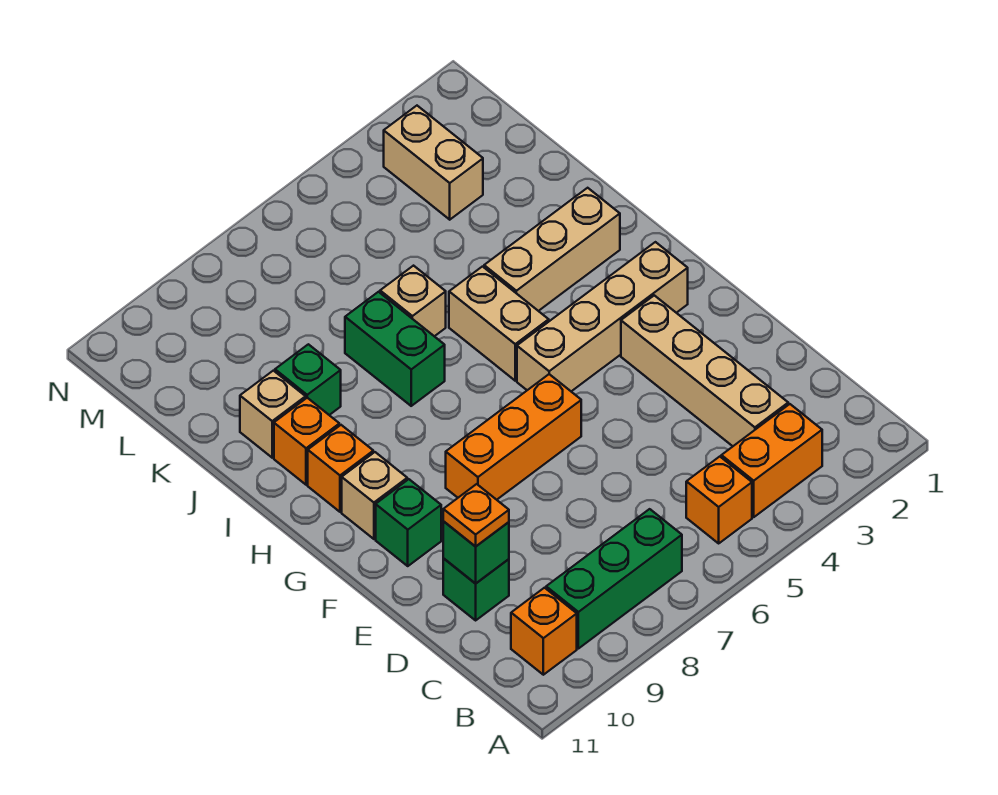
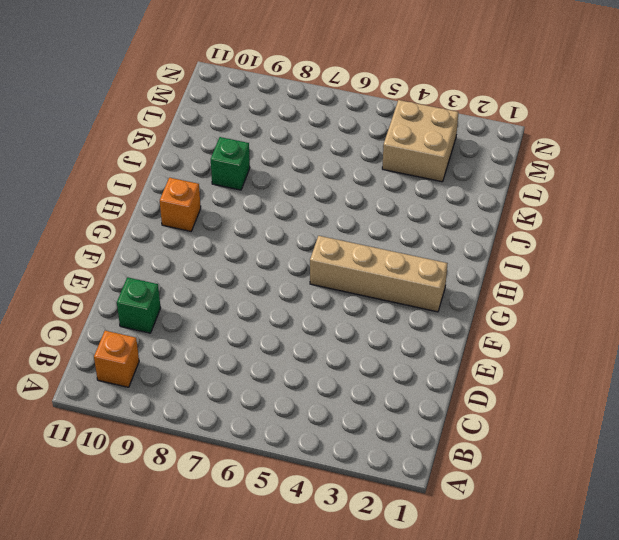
tan brick L3:M4 level 1 -> tan brick L3:M3 level 1
none -> orange brick B3:B4 level 1
none -> orange brick B5 level 1
none -> green brick B7:B9 level 1

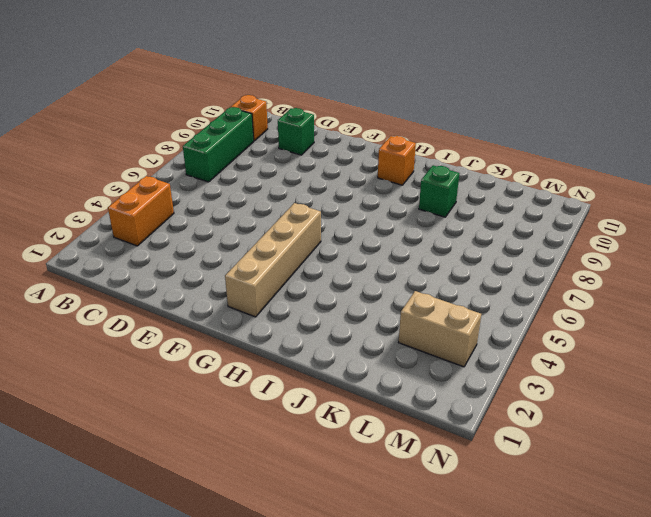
none -> orange brick B5 level 1
none -> tan brick C3:F3 level 1
none -> orange brick F6:F8 level 1

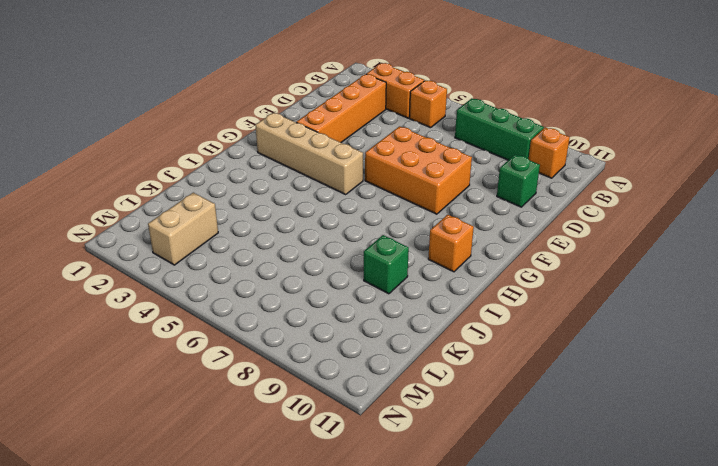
orange brick C3:F3 level 1 -> tan brick C3:F3 level 1
orange brick E6:F8 level 1 -> orange brick F6:F8 level 1
none -> green brick F10 level 1
none -> tan brick G10 level 1
none -> tan brick H5:I5 level 1

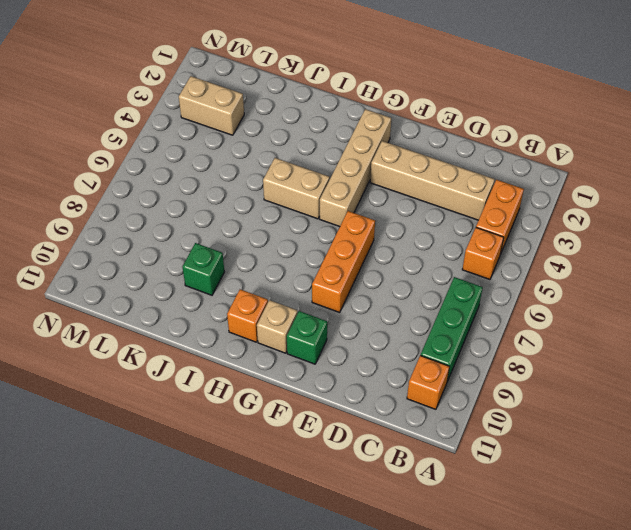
none -> green brick D10 level 1
none -> tan brick I2:I4 level 1
none -> green brick I7:J7 level 1

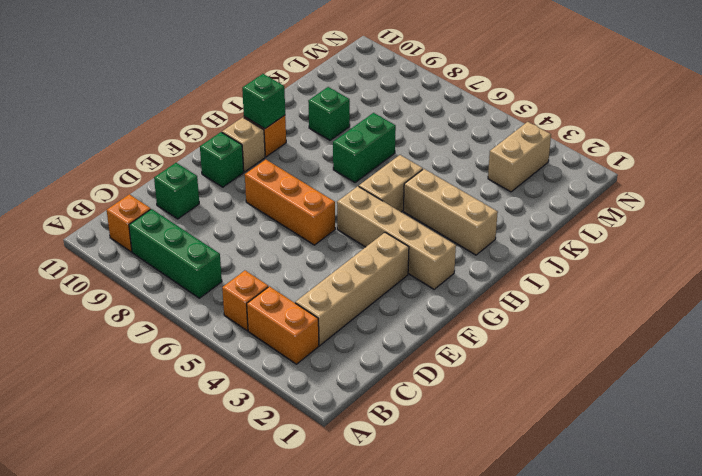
green brick H10 level 2 -> green brick D10 level 2
none -> orange brick I10 level 1
none -> tan brick J6 level 1
none -> tan brick J10 level 1

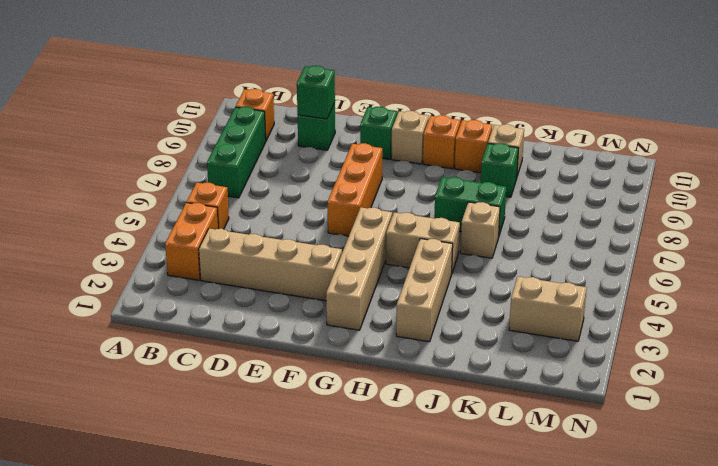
none -> orange plate D10 level 3

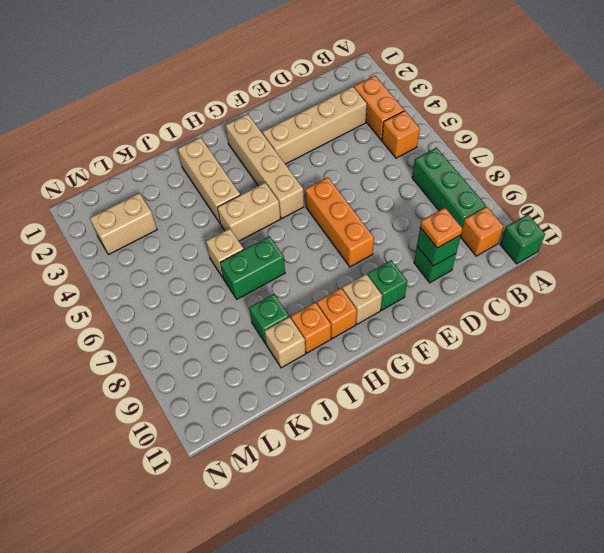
green brick A11 level 1 -> none

